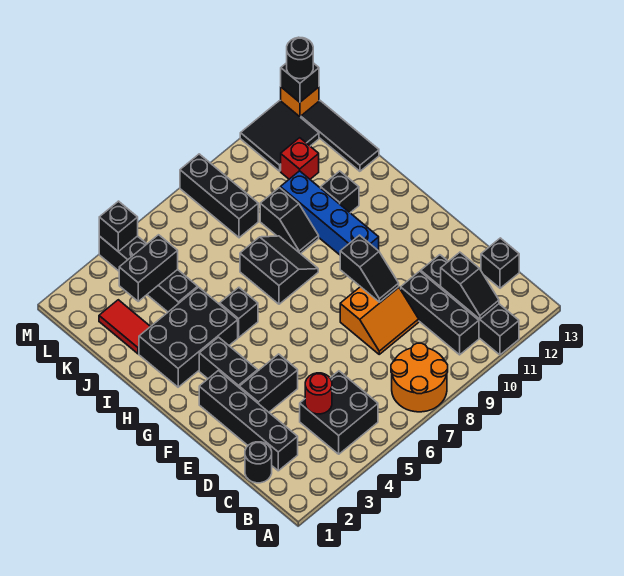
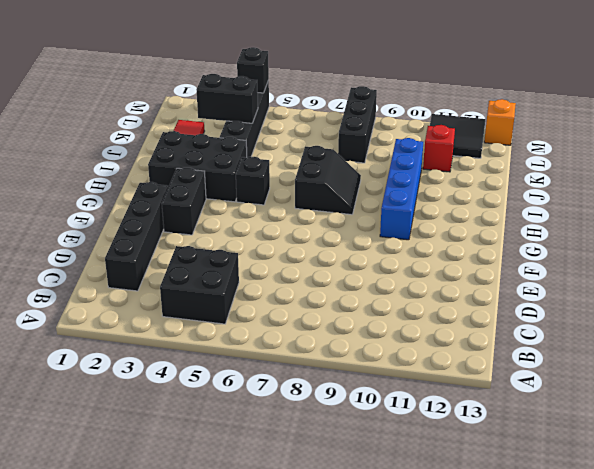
none -> orange round brick A7:B8 level 1
none -> black brick A11:D11 level 1
none -> black brick B10:D10 level 1
none -> black round brick C1 level 1

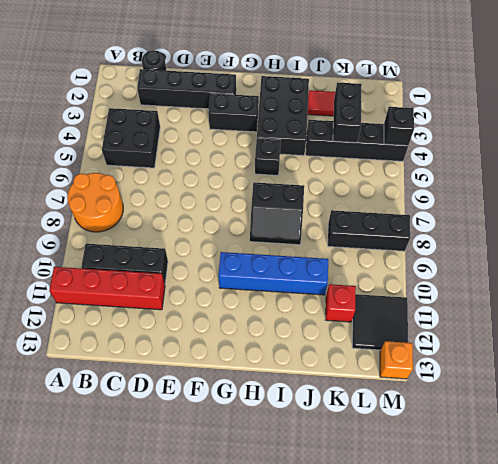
red brick A11:D11 level 1 -> black brick A11:D11 level 1
none -> black brick C13 level 1
none -> orange slope D8:E9 level 1 top E
none -> black brick E3:E4 level 1
none -> black slope I9:J9 level 1 top J

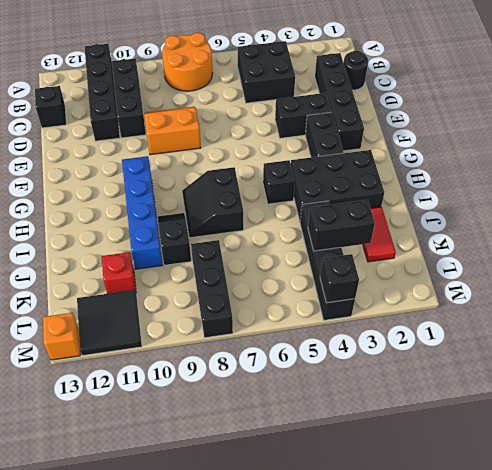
none -> black brick I11 level 1
none -> black tile J13:L13 level 1
none -> black slope B11:C11 level 2 top C
none -> red round brick C4 level 2

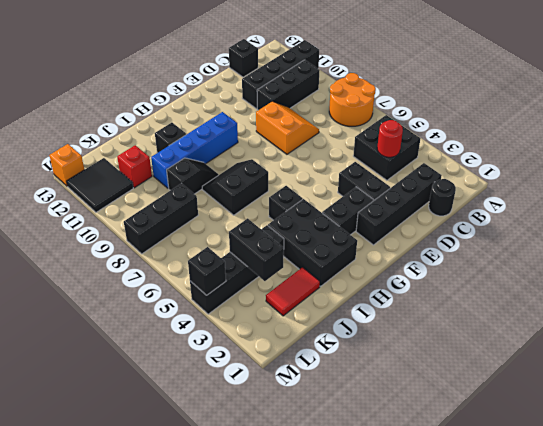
none -> black tile J13:L13 level 1
none -> black slope B11:C11 level 2 top C
none -> black slope E9:F9 level 2 top F
none -> black brick M13 level 2

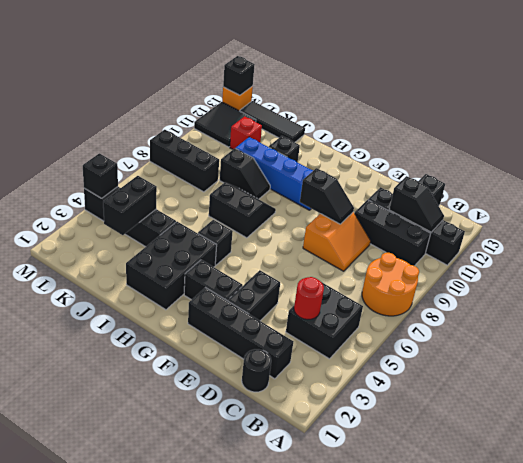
none -> red tile J2:K2 level 1
none -> black round brick M13 level 3

